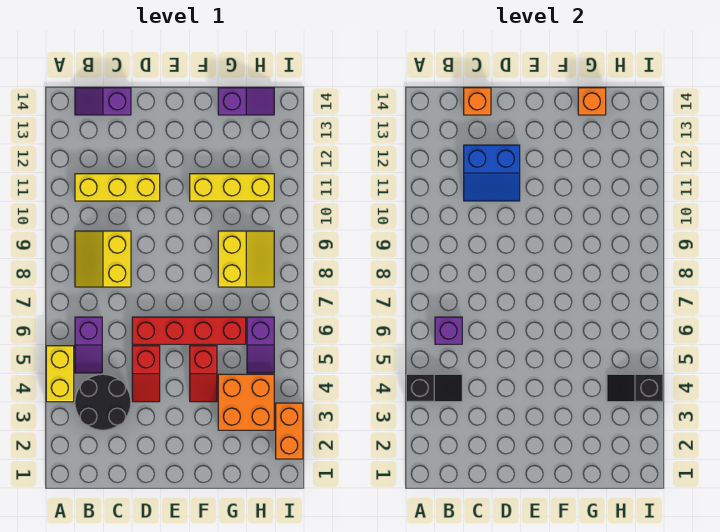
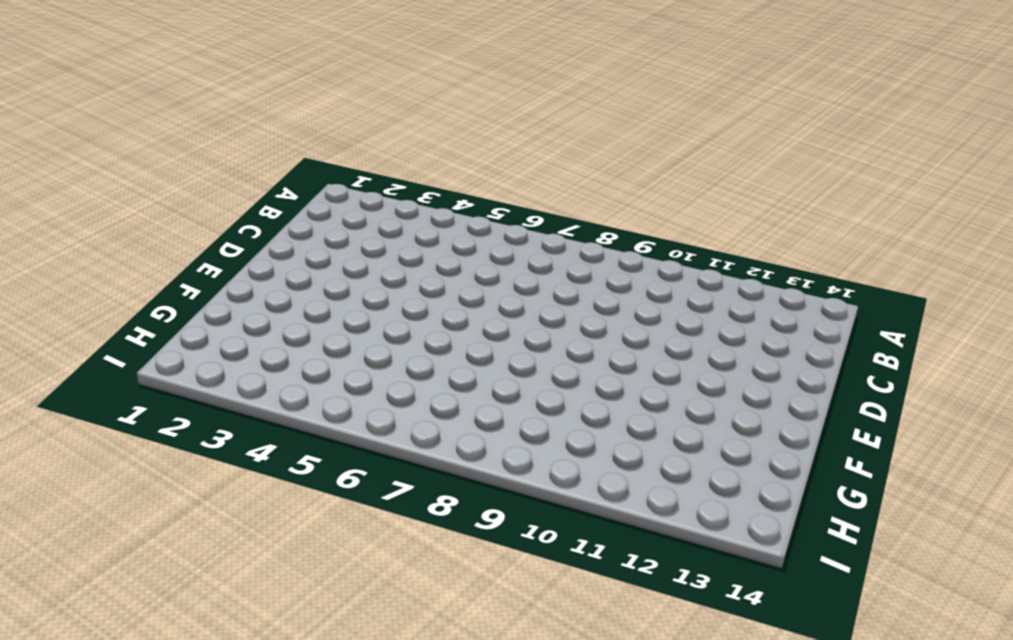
none -> yellow brick A4:A5 level 1
none -> black round brick B3:C4 level 1
none -> purple slope B5:B6 level 1 top 6

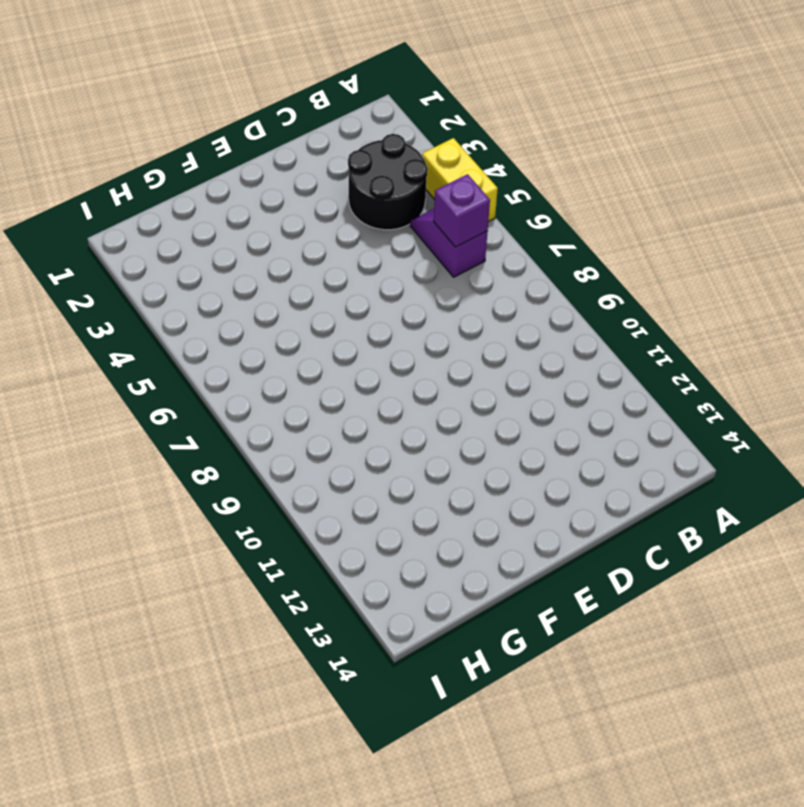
none -> yellow slope B8:C9 level 1 top C
none -> yellow brick B11:D11 level 1
none -> purple slope B14:C14 level 1 top C

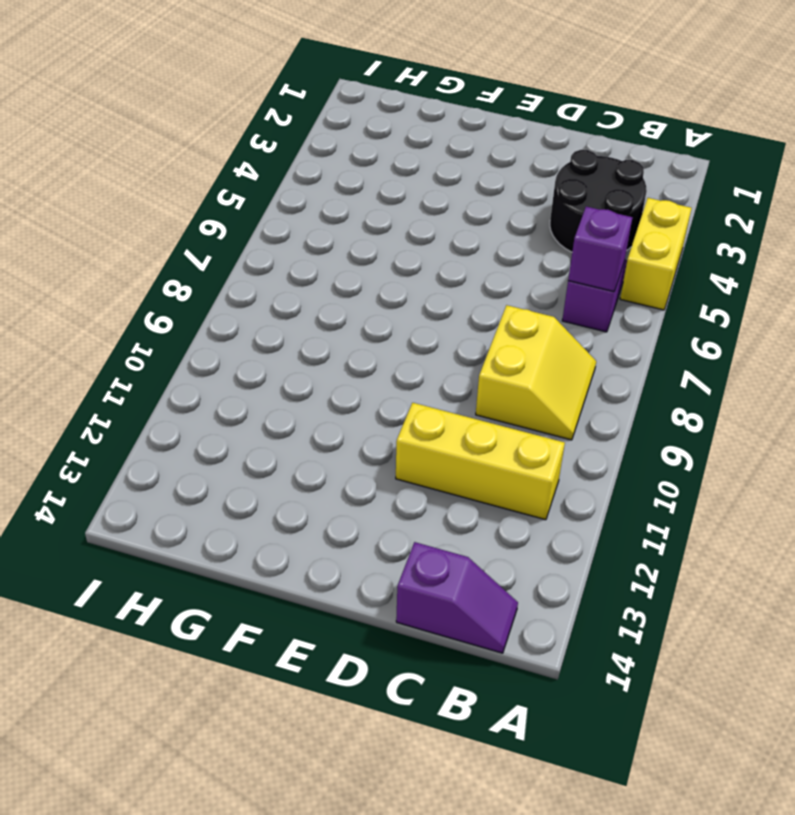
none -> red slope D4:D5 level 1 top 5
none -> red brick D6:G6 level 1
none -> red slope F4:F5 level 1 top 5

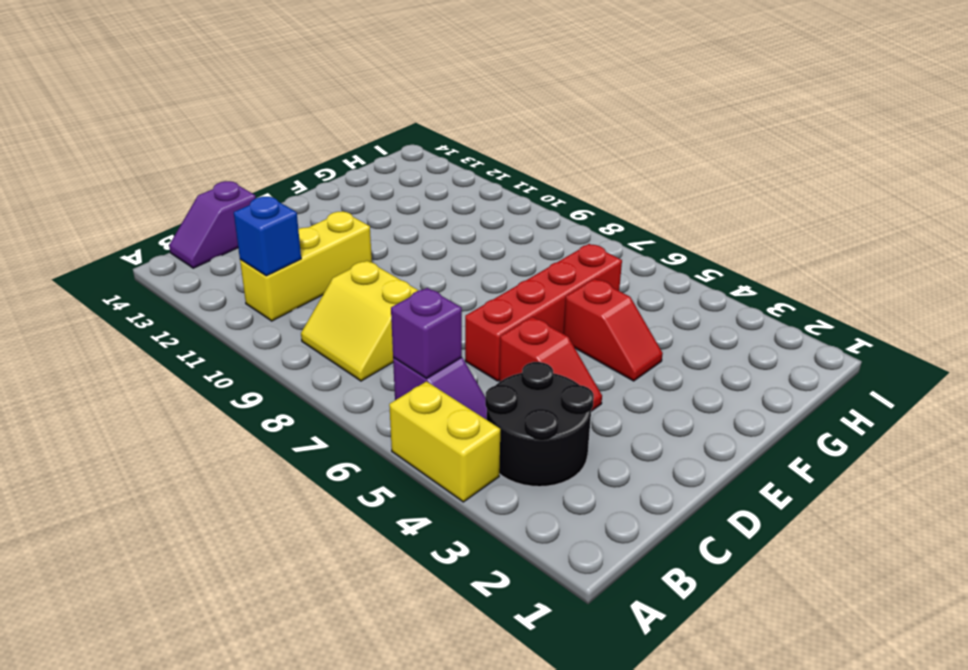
blue brick B11 level 2 -> none
none -> yellow brick F11:H11 level 1
none -> orange brick G3:H4 level 1
none -> yellow slope G8:H9 level 1 top G

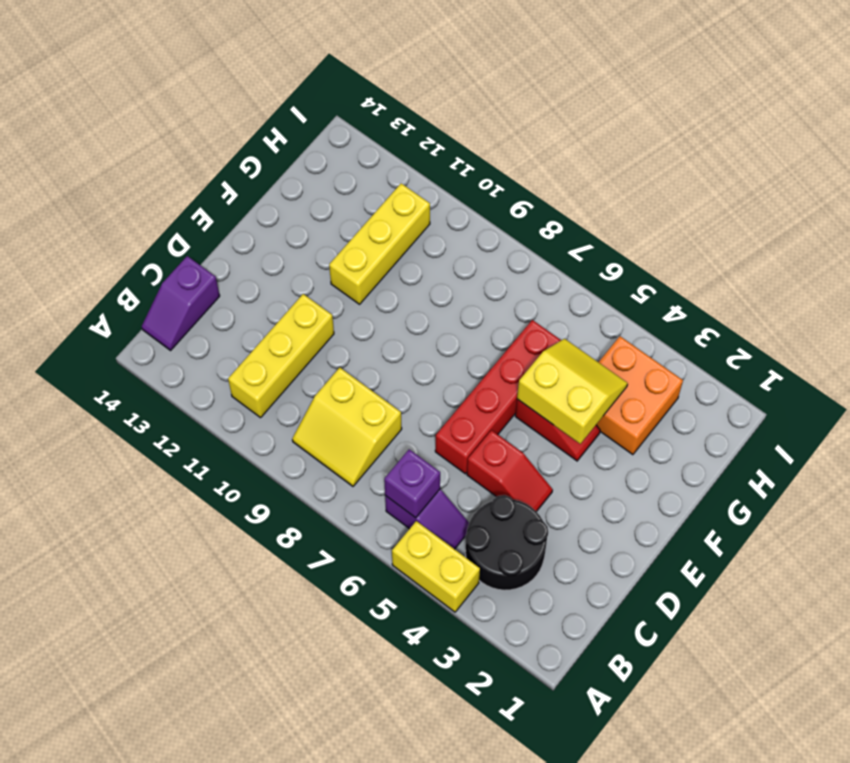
yellow slope F4:G5 level 2 top F -> yellow slope G8:H9 level 1 top G
none -> purple slope G14:H14 level 1 top G
none -> purple slope H5:H6 level 1 top 6
none -> orange brick I2:I3 level 1

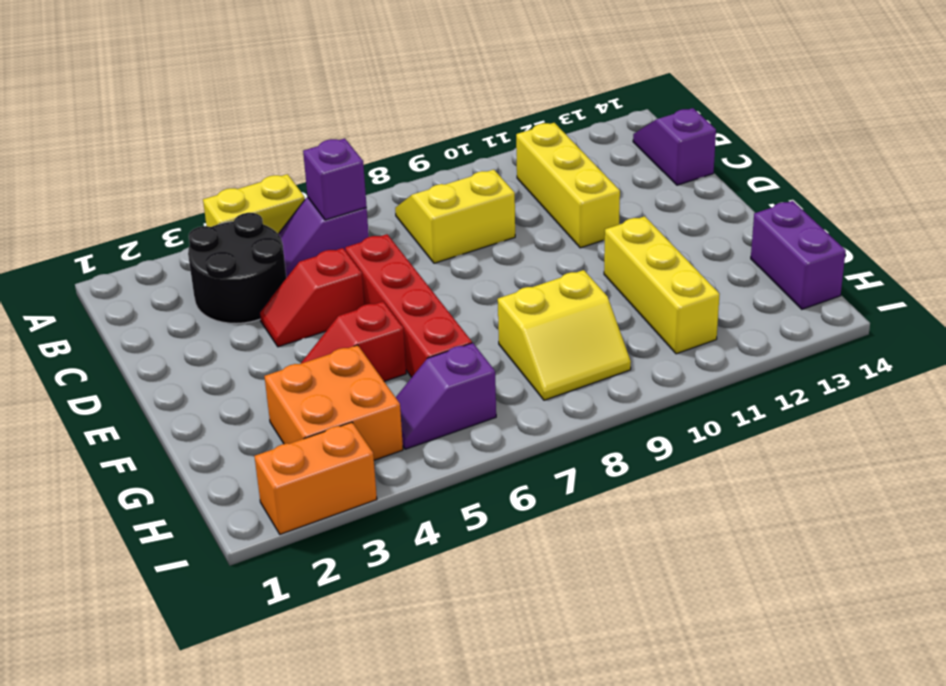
purple brick G14:H14 level 1 -> purple slope G14:H14 level 1 top G
none -> black slope A4:B4 level 2 top A
none -> blue slope C11:D12 level 2 top 12
none -> orange brick C14 level 2

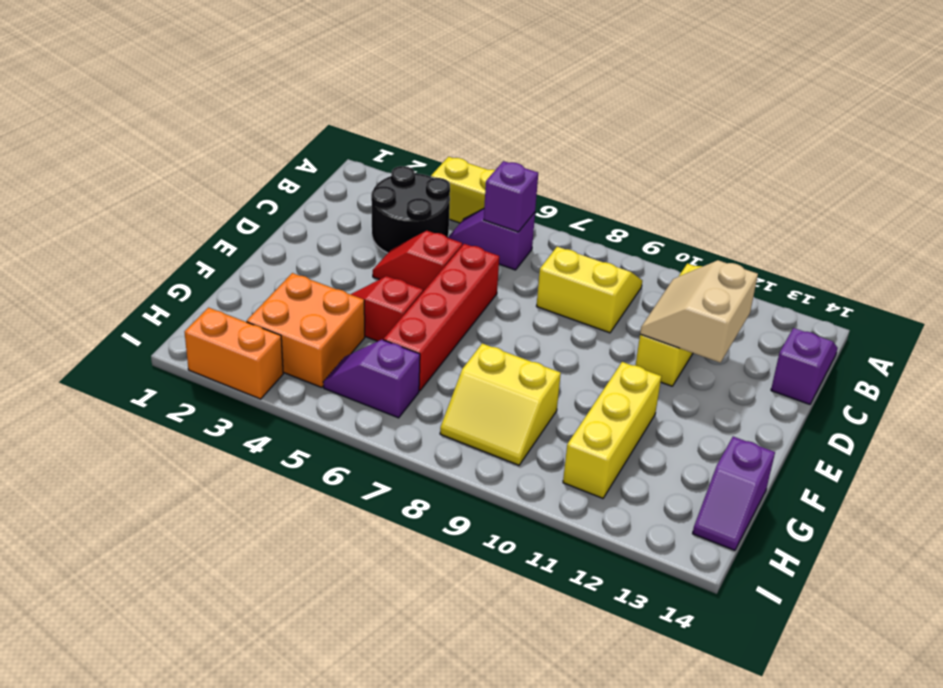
tan slope C11:D12 level 2 top 12 -> blue slope C11:D12 level 2 top 12
none -> black slope A4:B4 level 2 top A
none -> orange brick C14 level 2
none -> orange brick G14 level 2

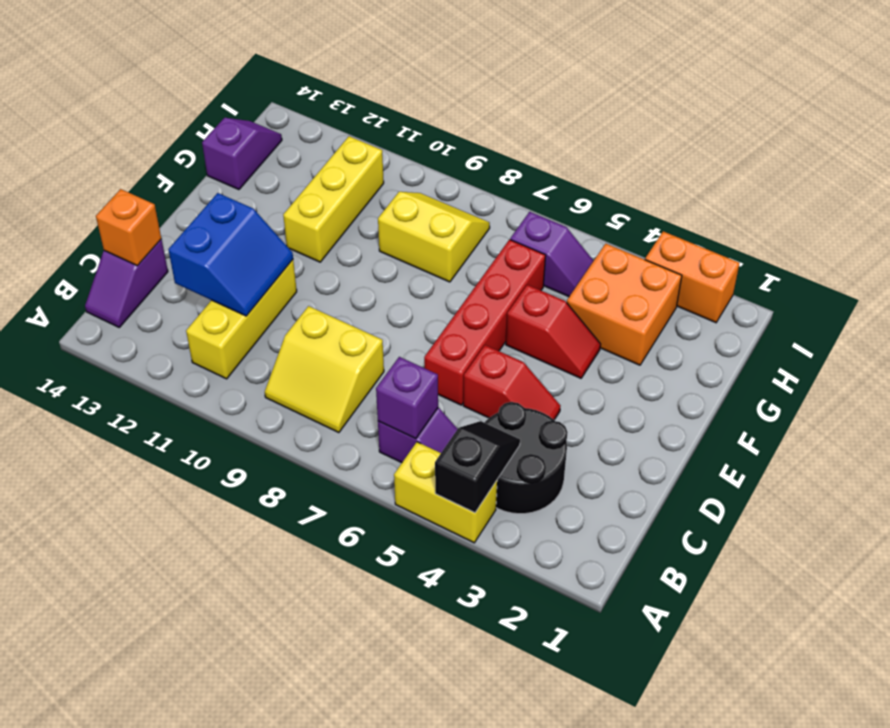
none -> orange brick G14 level 2
none -> black slope H4:I4 level 2 top I

